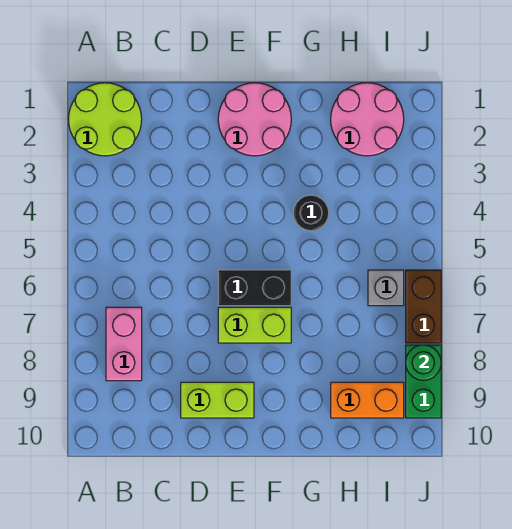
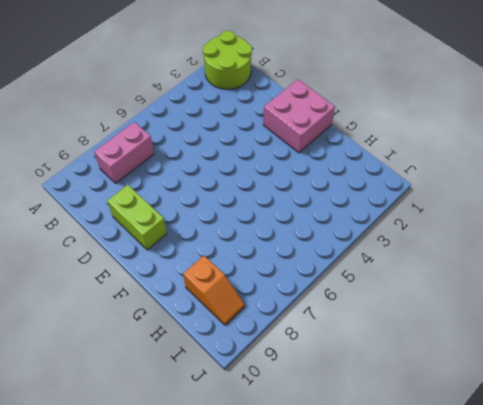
pink brick E1:F2 level 1 -> pink round brick E1:F2 level 1
orange slope H9:I9 level 1 top H -> orange brick H9:I9 level 1
none -> black brick E6:F6 level 1
none -> lime brick E7:F7 level 1
none -> black round brick G4 level 1

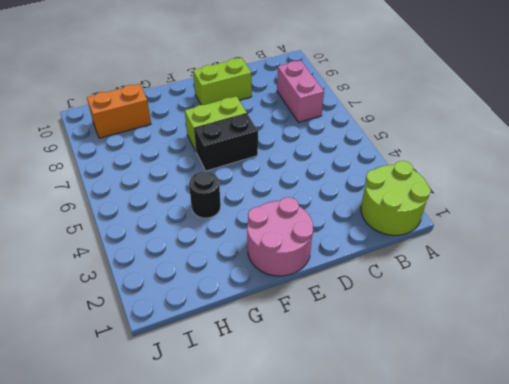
none -> pink round brick H1:I2 level 1
none -> grey brick I6 level 1
none -> brown brick J6:J7 level 1

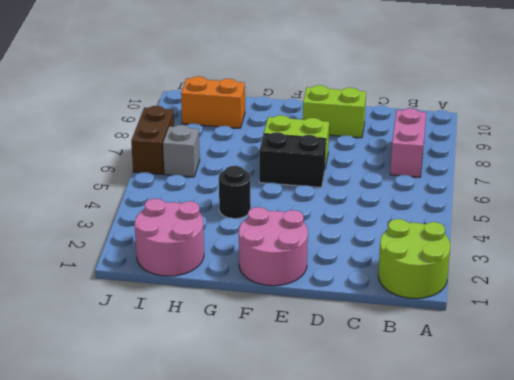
none -> green brick J8:J9 level 1
none -> green round brick J8 level 2

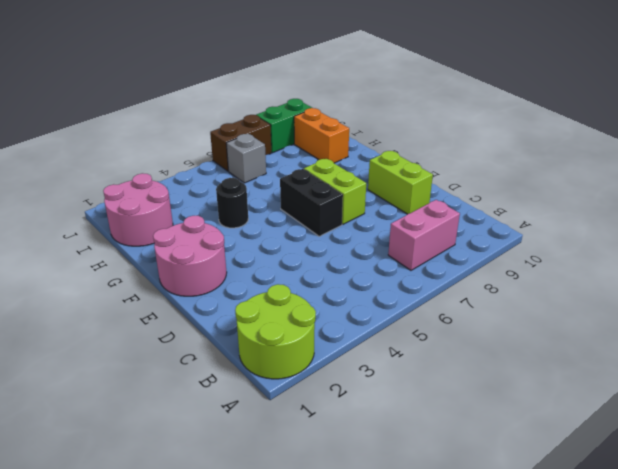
none -> green round brick J8 level 2

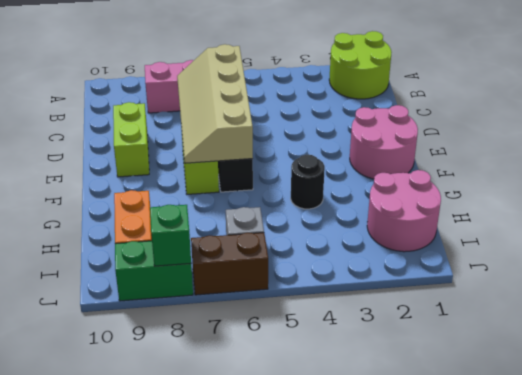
tan slope C6:F7 level 2 top 6 -> none
green brick J8 level 2 -> green round brick J8 level 2

